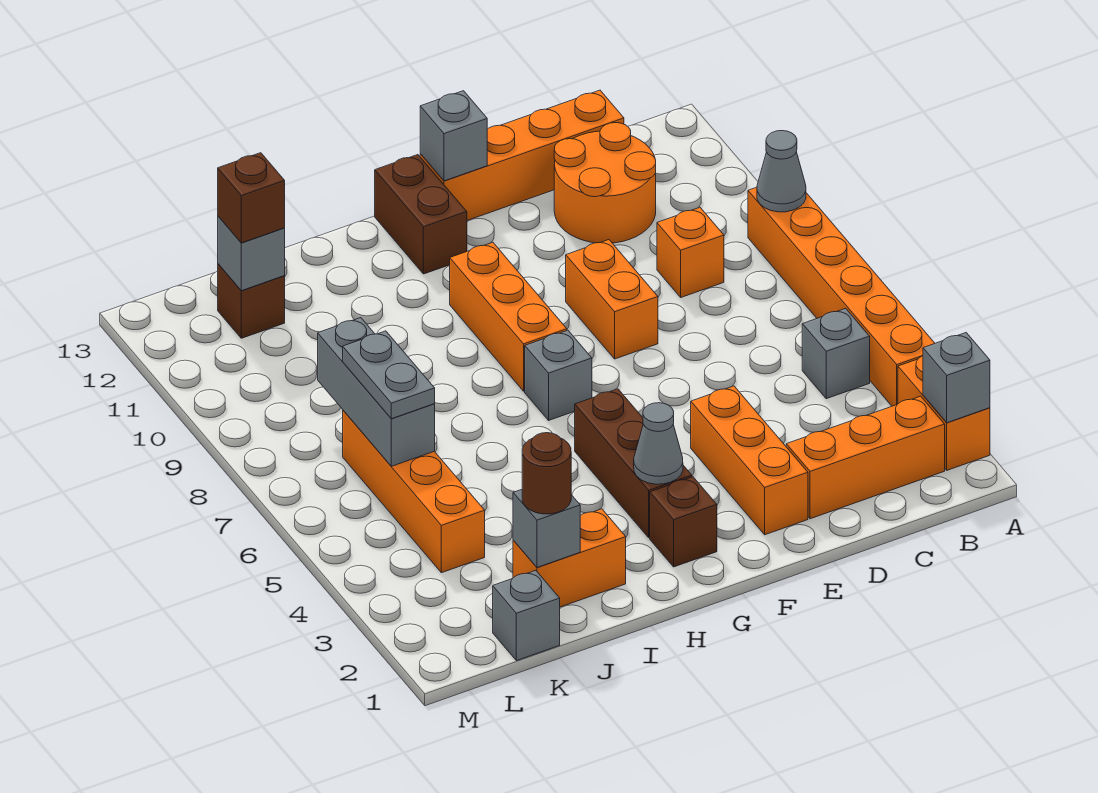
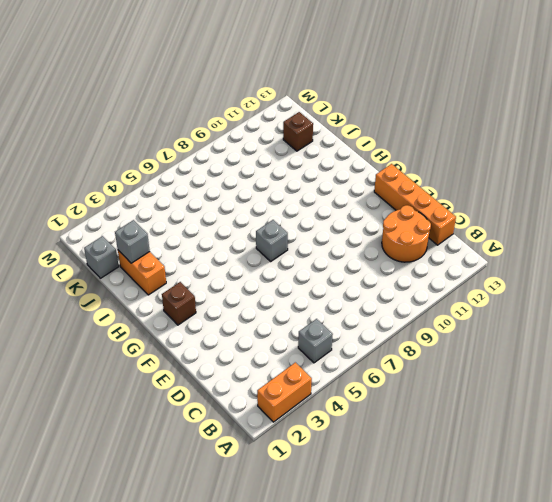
none -> orange brick A4:A9 level 1
none -> orange brick B2:D2 level 1
none -> orange brick C9 level 1

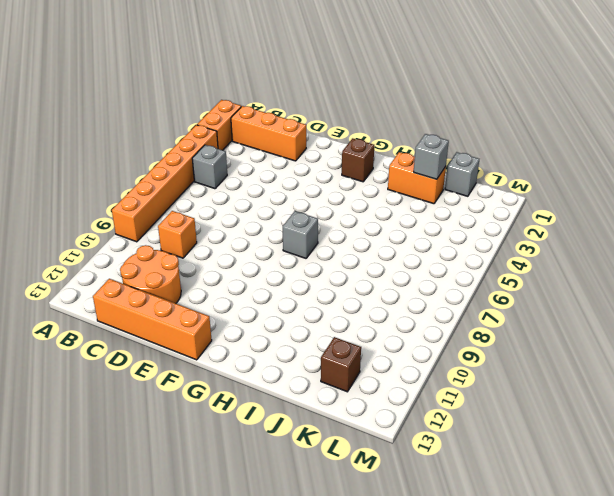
none -> orange brick E2:E4 level 1
none -> orange brick E8:E9 level 1
none -> brown brick G3:G5 level 1

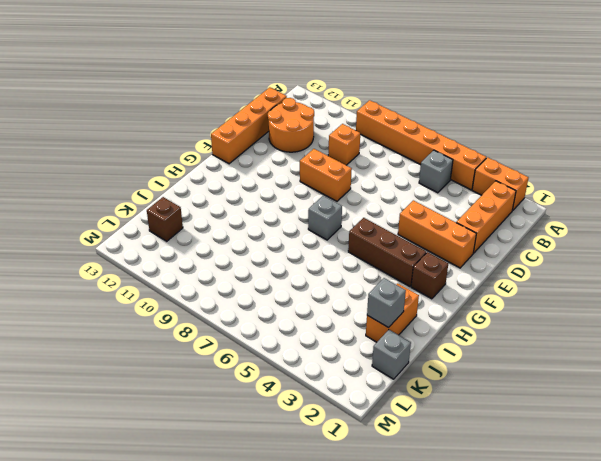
none -> orange brick G8:G10 level 1
none -> brown brick G12:G13 level 1
none -> orange brick K4:K7 level 1

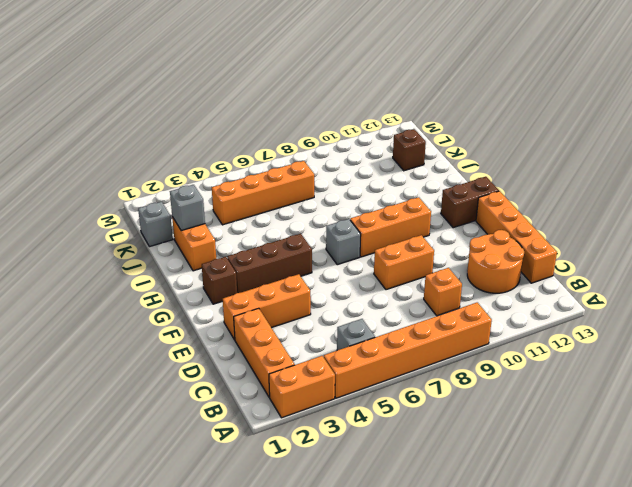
none -> grey brick A2 level 2
none -> grey cone A9 level 2
none -> grey brick F13 level 2

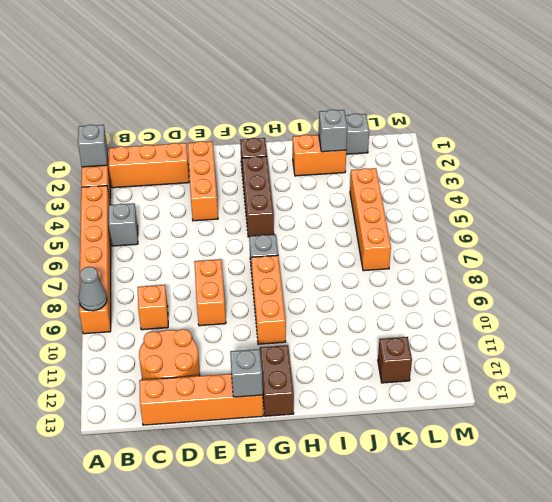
none -> grey cone G3 level 2
none -> grey brick K6:K8 level 2
none -> grey brick K12 level 2

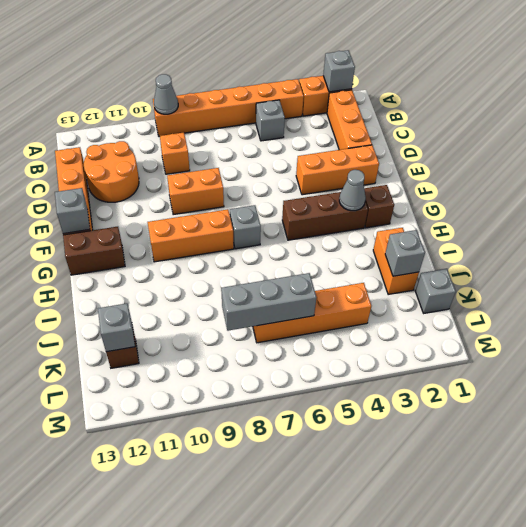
none -> brown round brick J2 level 3
none -> grey plate K6:K7 level 3
none -> brown brick K12 level 3

